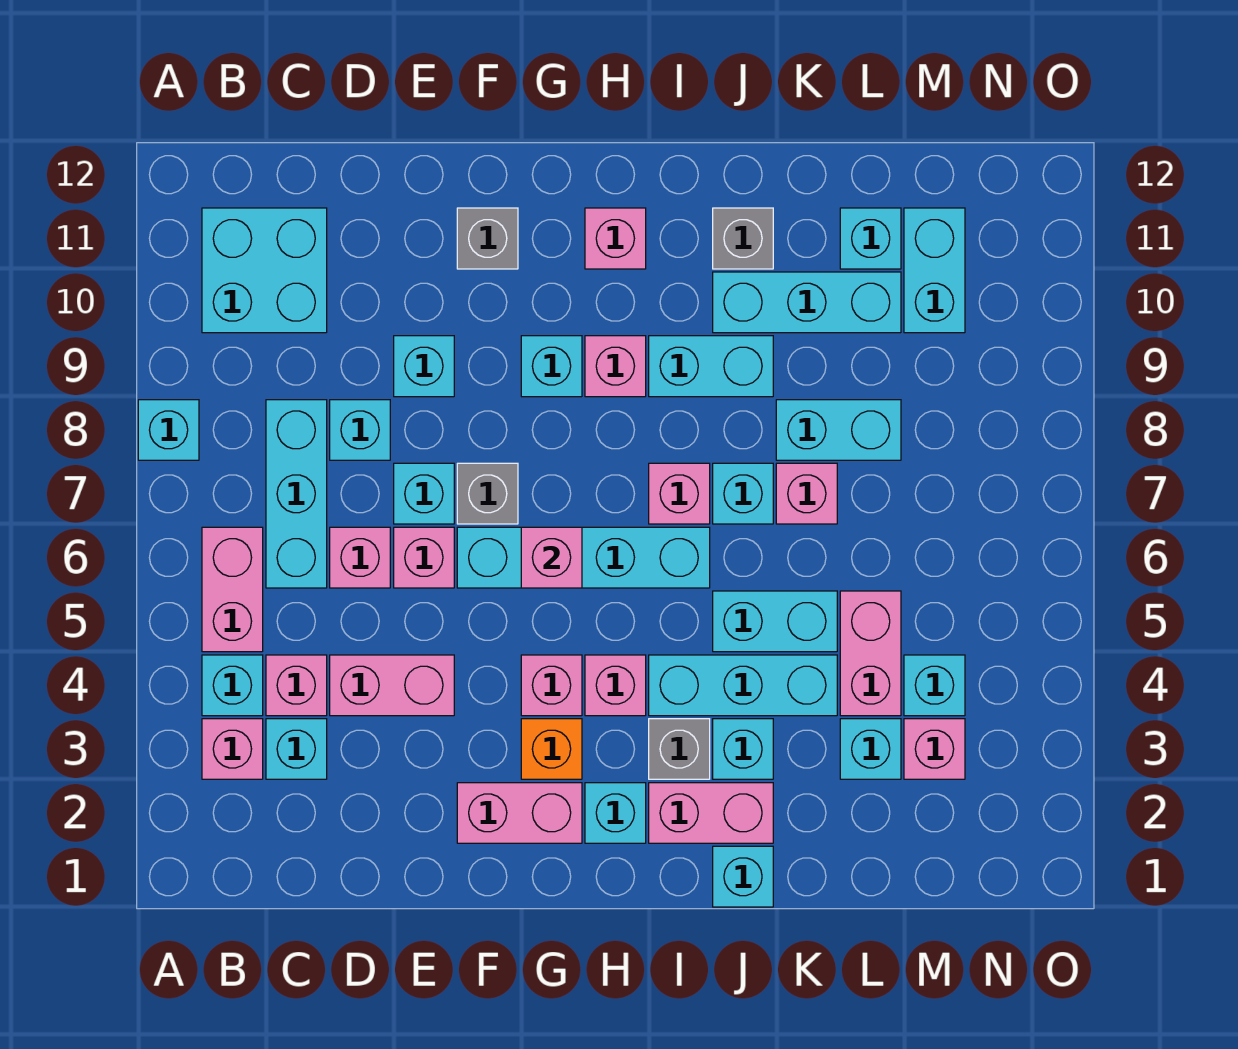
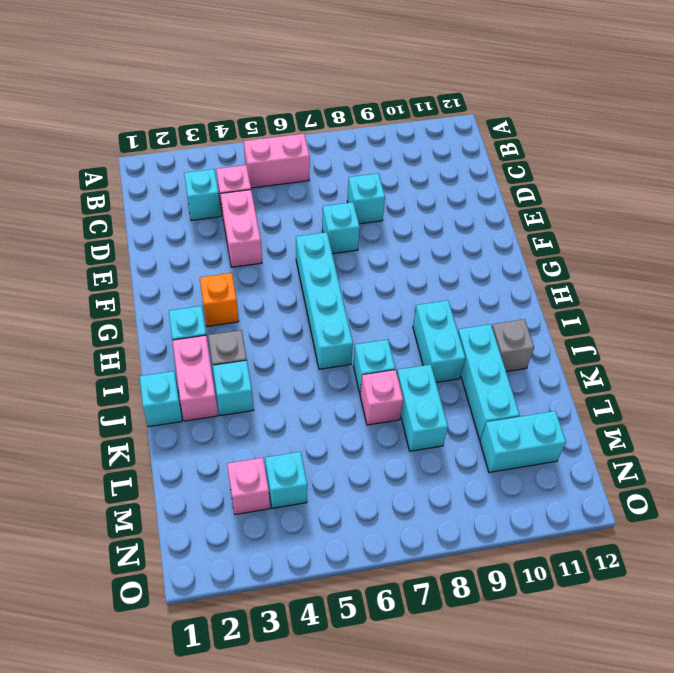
none -> cyan brick A8 level 1
none -> pink brick B3 level 1
none -> cyan brick B4 level 1
none -> cyan brick B10:C11 level 1

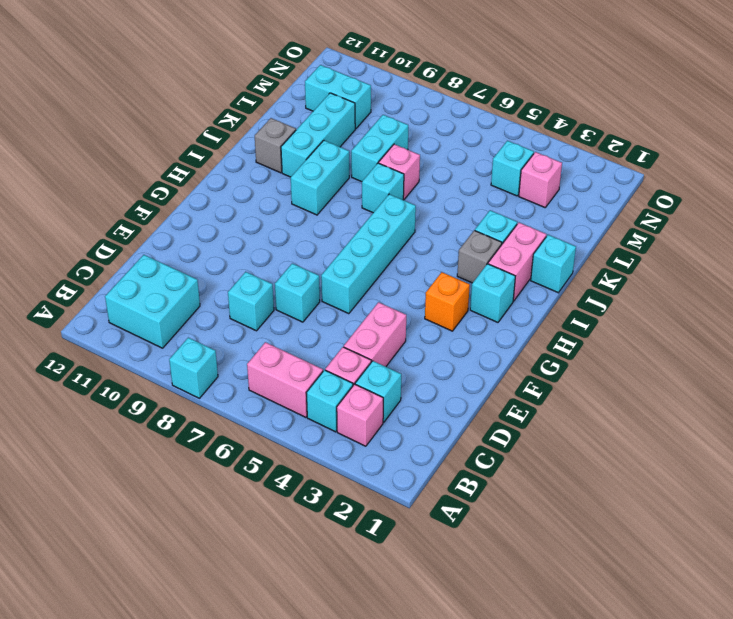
none -> cyan brick C6:C8 level 1
none -> pink brick D6 level 1
none -> pink brick E6 level 1
none -> cyan brick E9 level 1

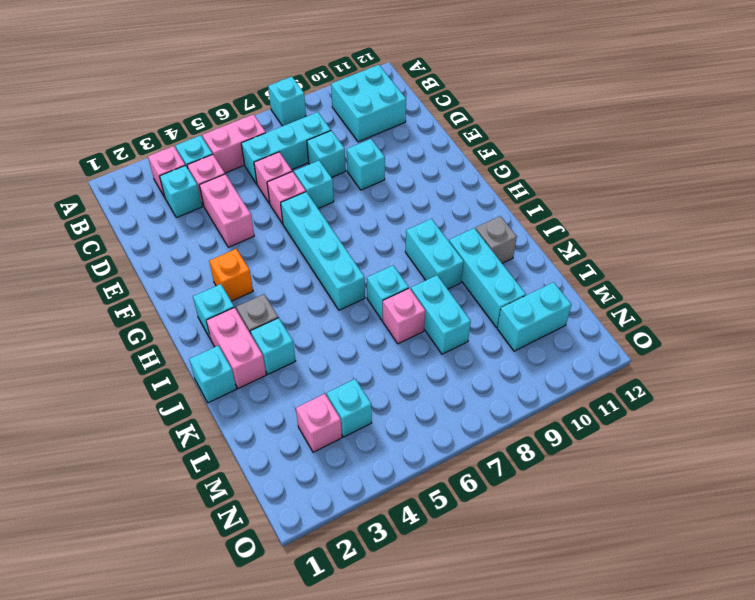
none -> pink brick F2:G2 level 1
none -> grey brick F7 level 1
none -> grey brick F11 level 1
none -> pink brick G4 level 1

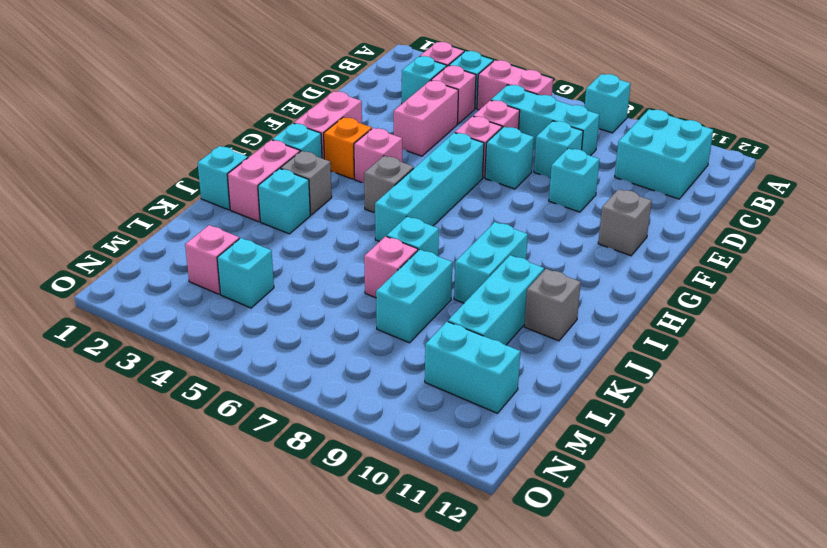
grey brick H5 level 1 -> grey brick F7 level 1
none -> cyan brick G9 level 1
none -> pink brick H4 level 1
none -> pink brick H9 level 1
none -> pink brick H11 level 1

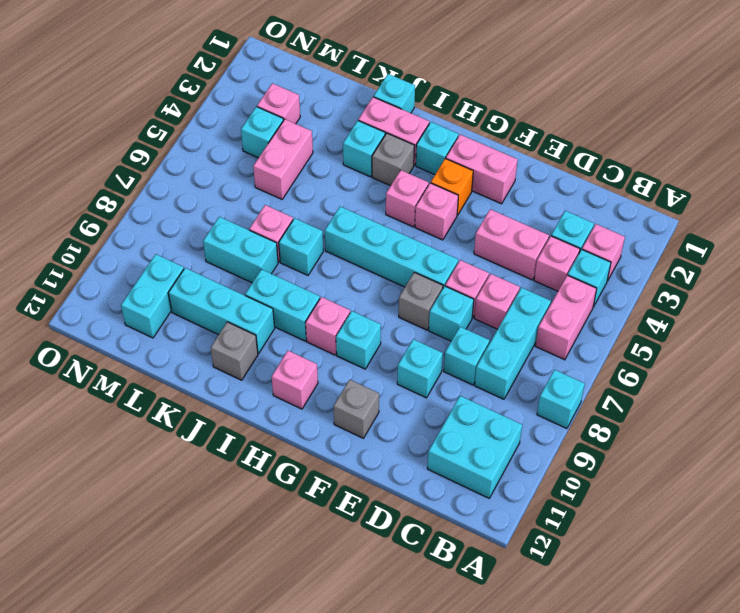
none -> cyan brick I4:K4 level 1
none -> pink brick I7 level 1
none -> cyan brick J5:K5 level 1
none -> cyan brick L3 level 1

